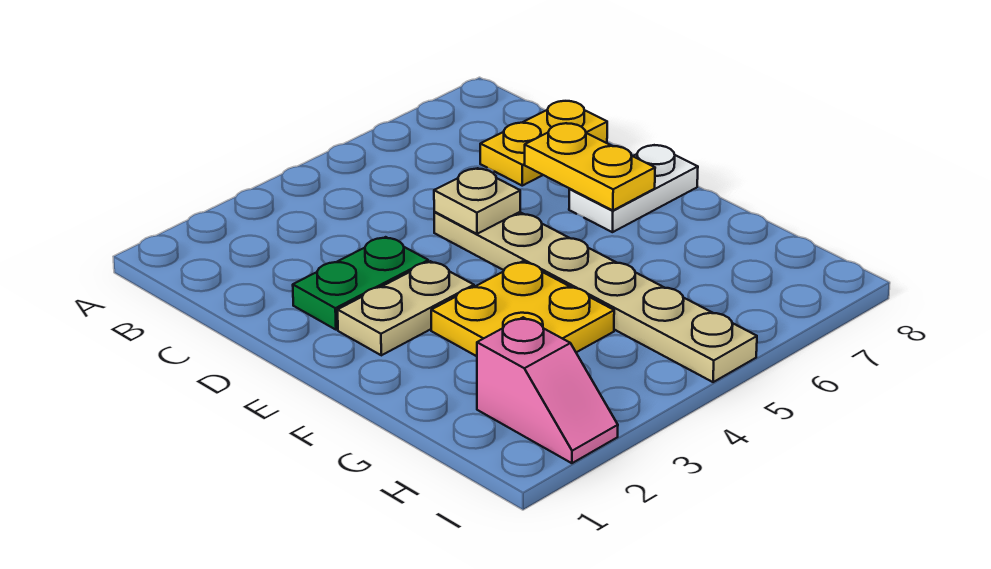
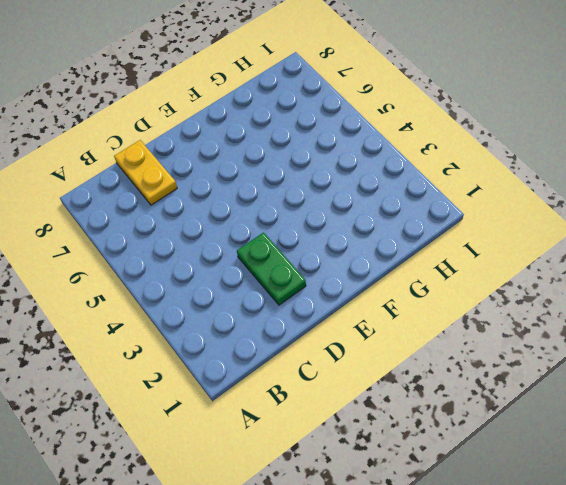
none -> tan plate D5:I5 level 1
none -> tan plate E2:E3 level 1

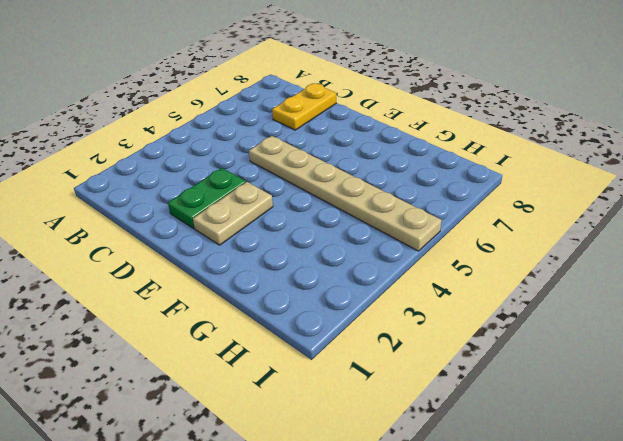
none -> white plate E7:E8 level 1
none -> yellow plate F3:G4 level 1

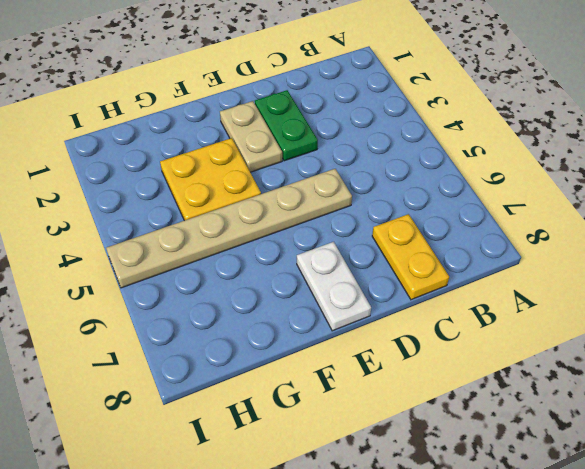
none -> pink slope H2:I2 level 1 top H
none -> tan plate D5 level 2

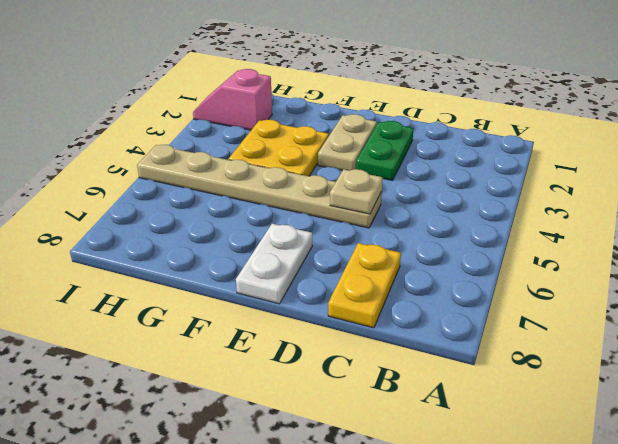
none -> yellow plate D7:E7 level 2

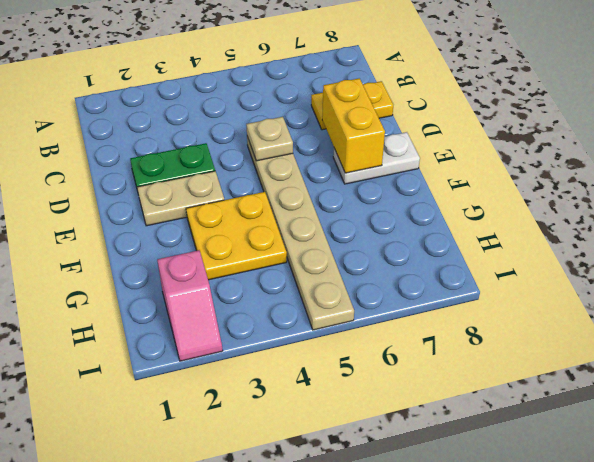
yellow brick D7:E7 level 2 -> yellow plate D7:E7 level 2

